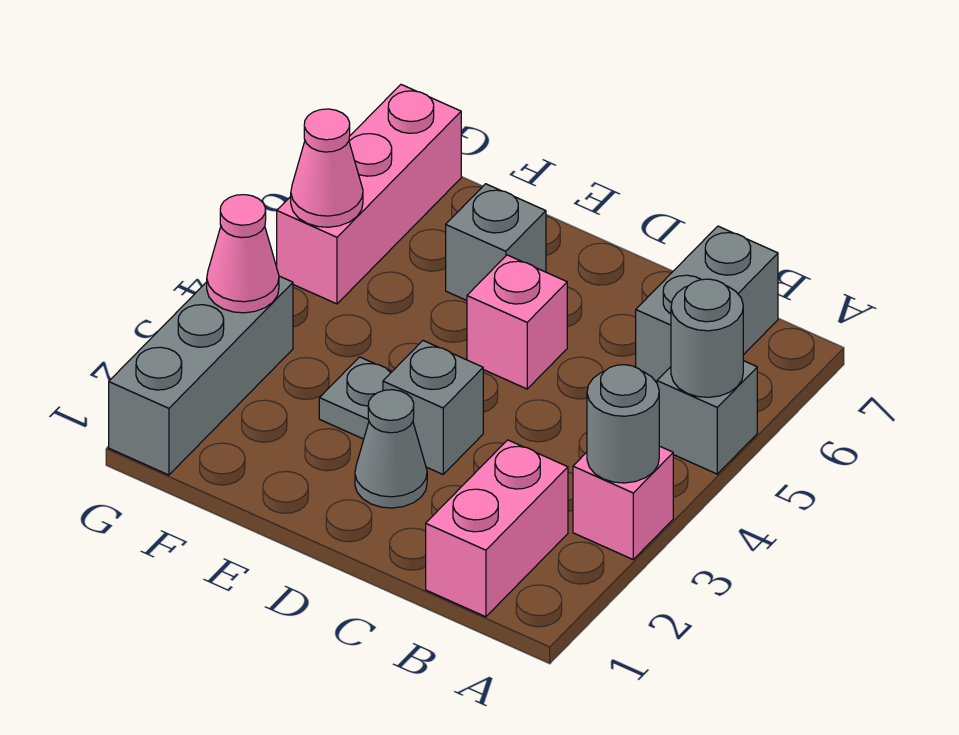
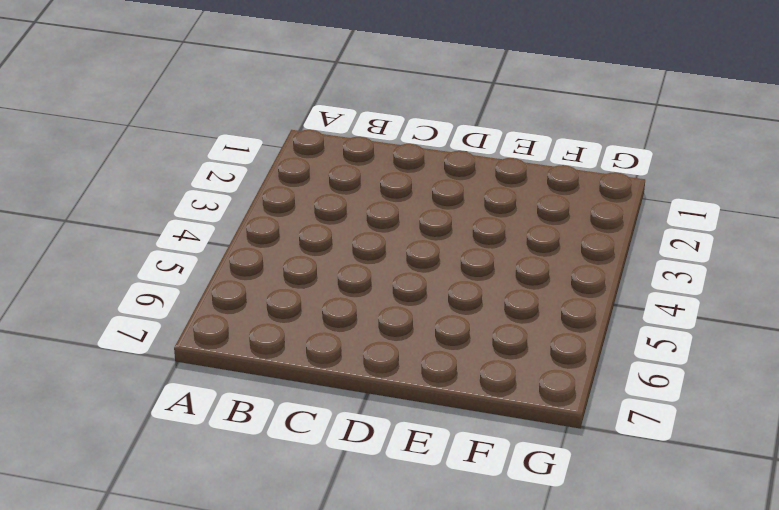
none -> pink brick A3 level 1
none -> grey brick A5 level 1
none -> pink brick B1:B2 level 1

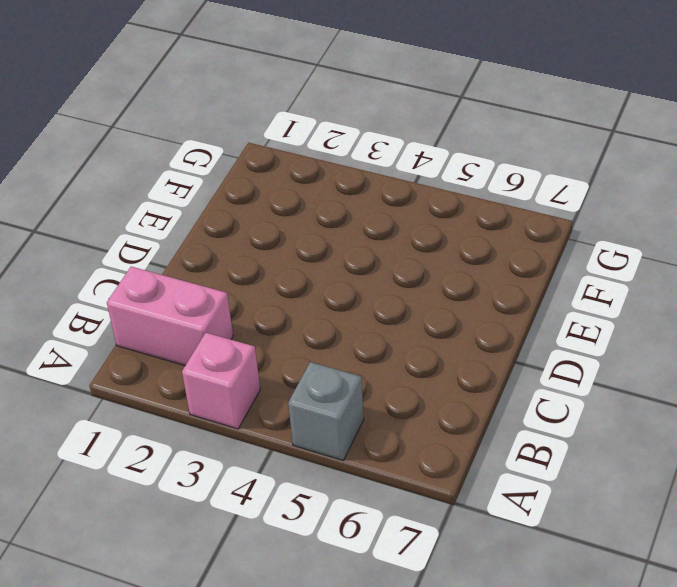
none -> grey brick B6:B7 level 1
none -> grey cone D2 level 1
none -> grey brick D3 level 1

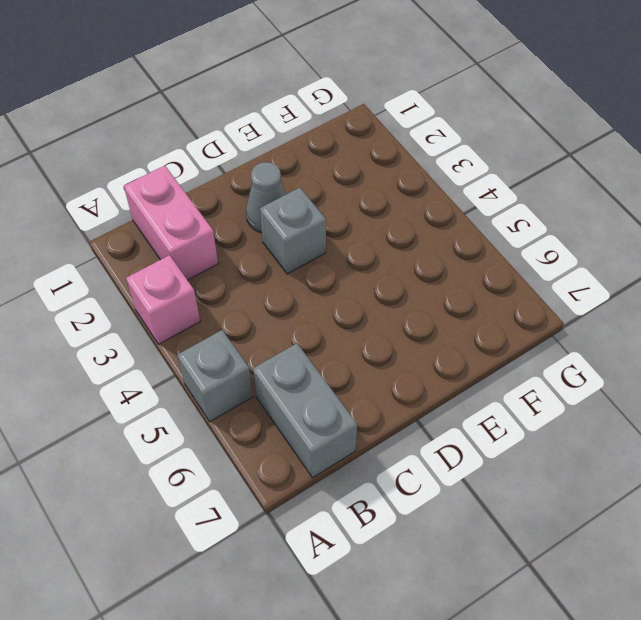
none -> pink brick D5 level 1
none -> grey plate E3 level 1
none -> grey brick E6 level 1

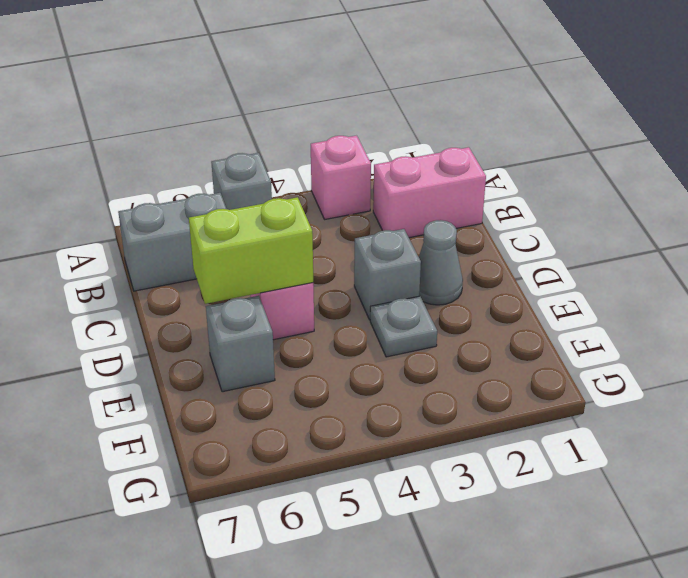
lime brick D5:D6 level 2 -> none
none -> grey brick G1:G3 level 1
none -> pink brick G5:G7 level 1
none -> grey round brick A3 level 2

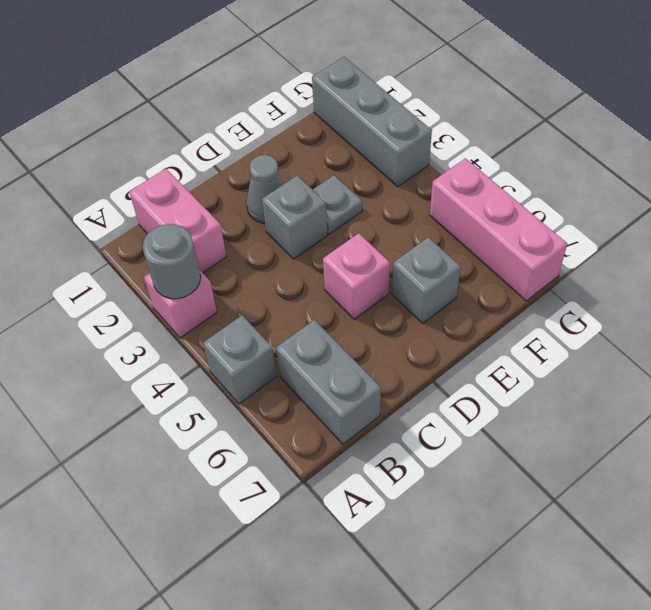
none -> grey round brick A5 level 2
none -> pink cone G3 level 2
none -> pink cone G5 level 2

